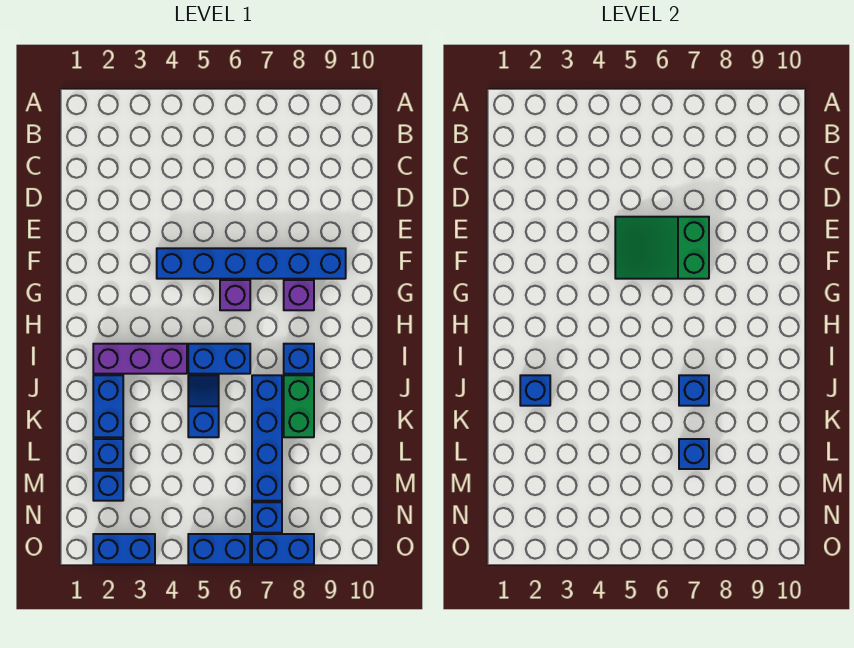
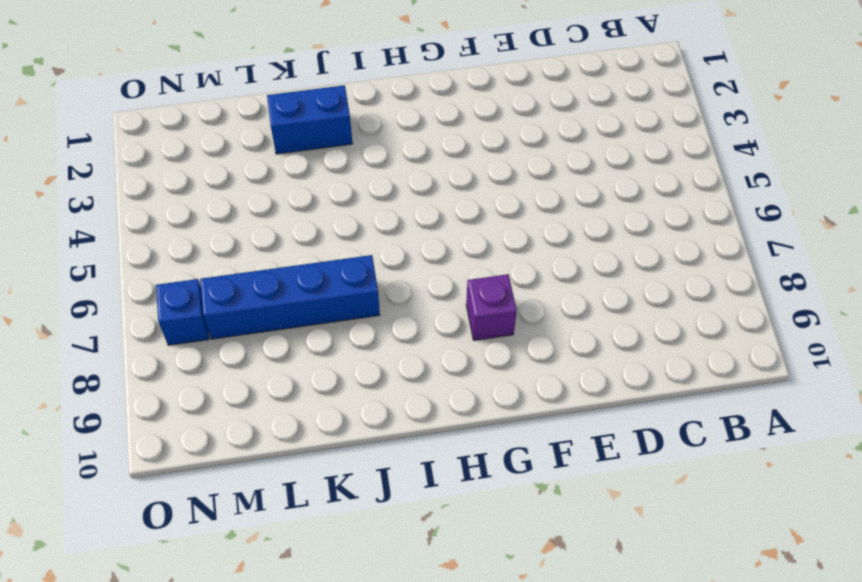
none -> blue brick F4:F9 level 1
none -> purple brick G6 level 1
none -> purple brick I2:I4 level 1

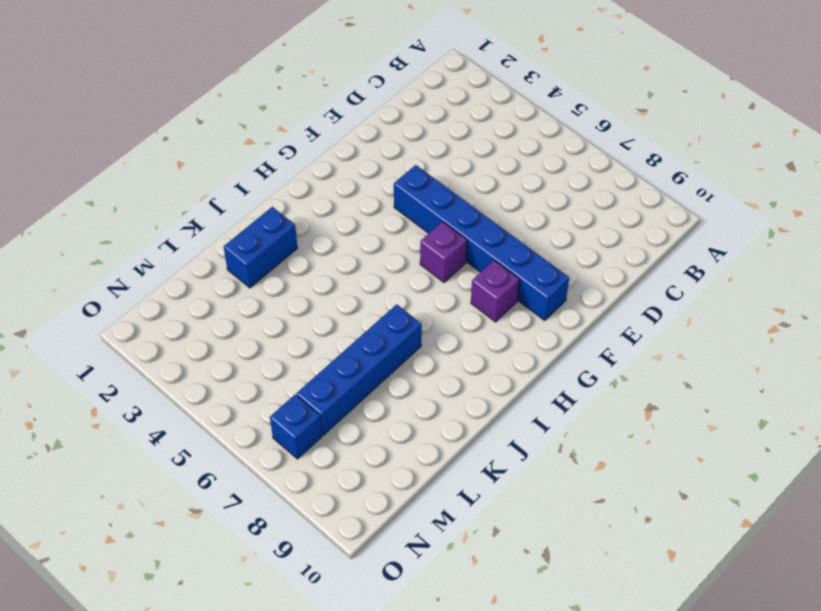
none -> purple brick I2:I4 level 1
none -> blue brick I5:I6 level 1
none -> blue brick I8 level 1

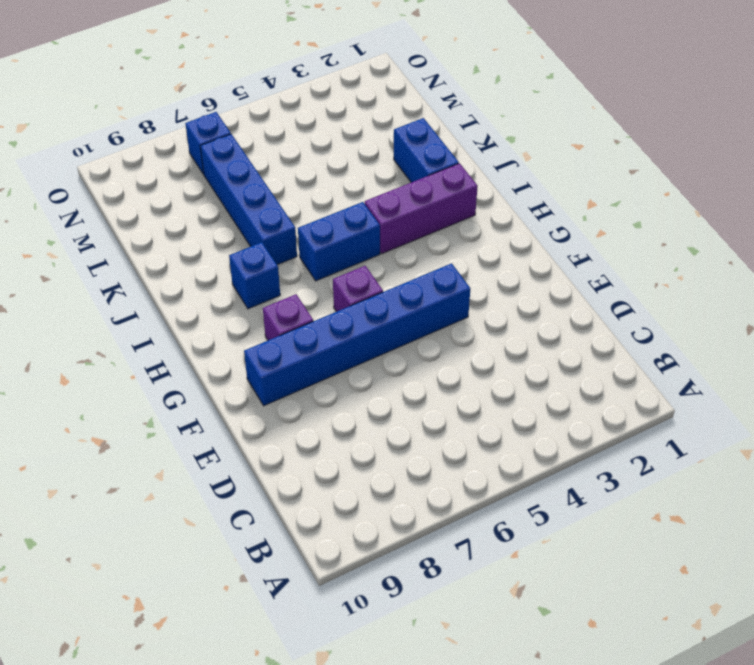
none -> blue slope J5:K5 level 1 top K
none -> green brick J8:K8 level 1
none -> blue brick L2 level 1

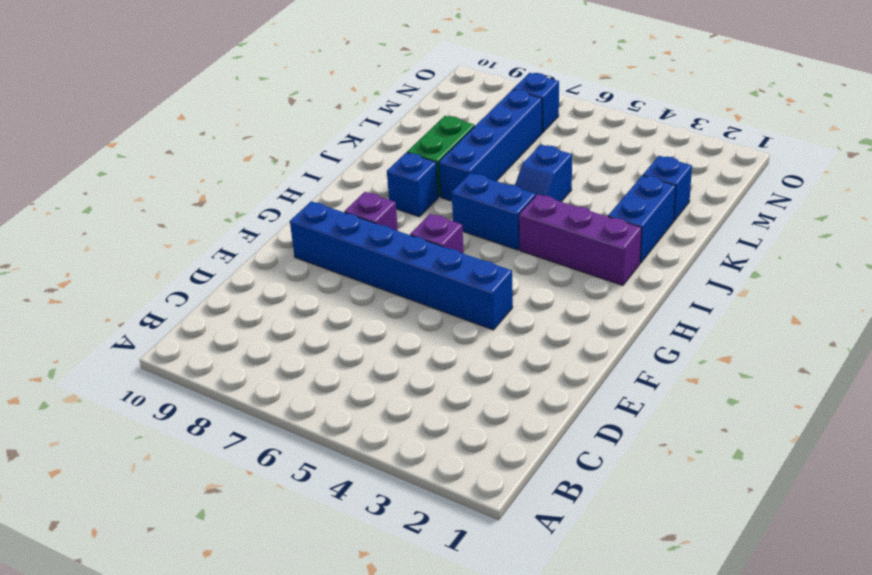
none -> blue brick M2 level 1
none -> blue brick O2:O3 level 1
none -> blue brick O5:O6 level 1

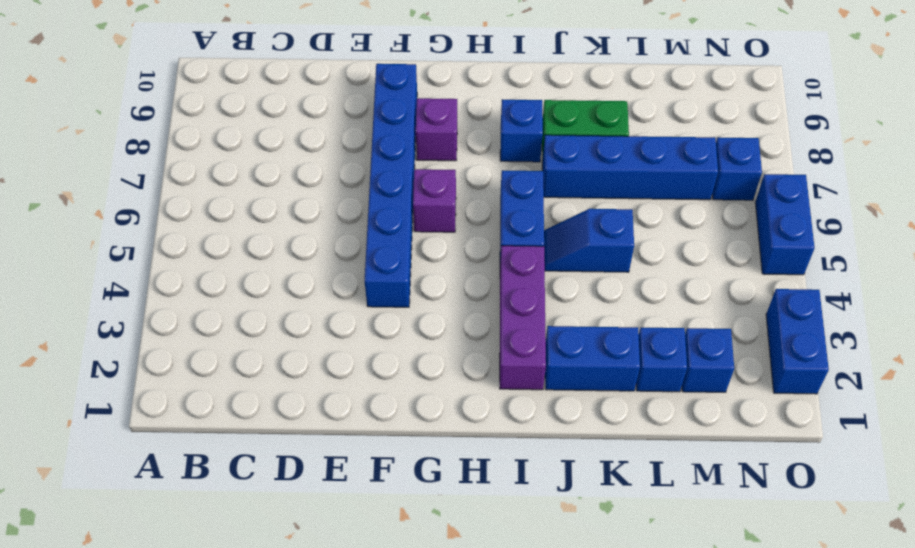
none -> blue brick O7:O8 level 1
none -> green slope E5:F7 level 2 top 7
none -> blue brick J2 level 2

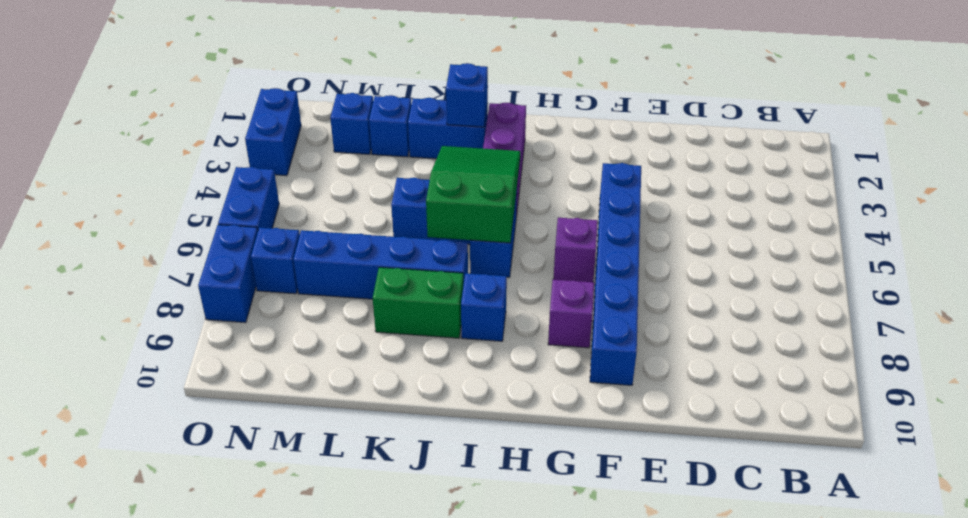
green slope I4:J6 level 2 top 6 -> green slope E5:F7 level 2 top 7
none -> blue brick J7 level 2
none -> blue brick L7 level 2

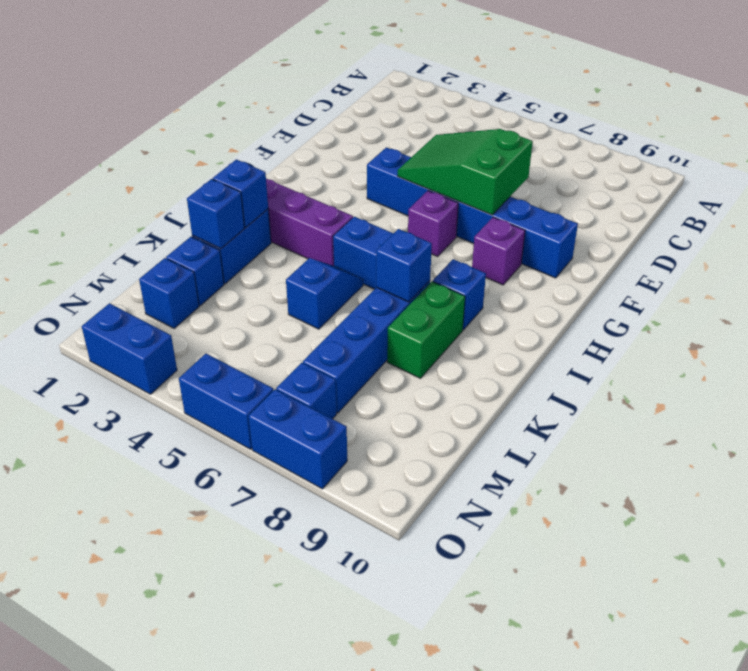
blue brick K2 level 2 -> blue brick L7 level 2

